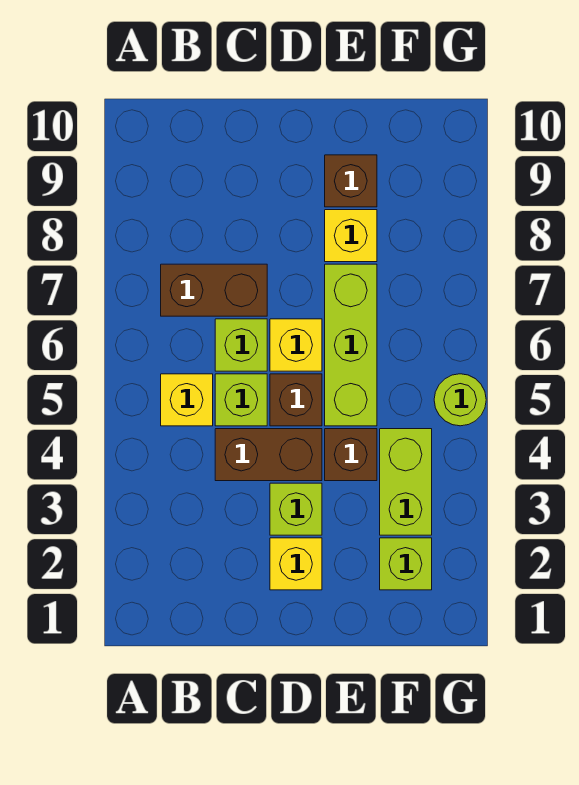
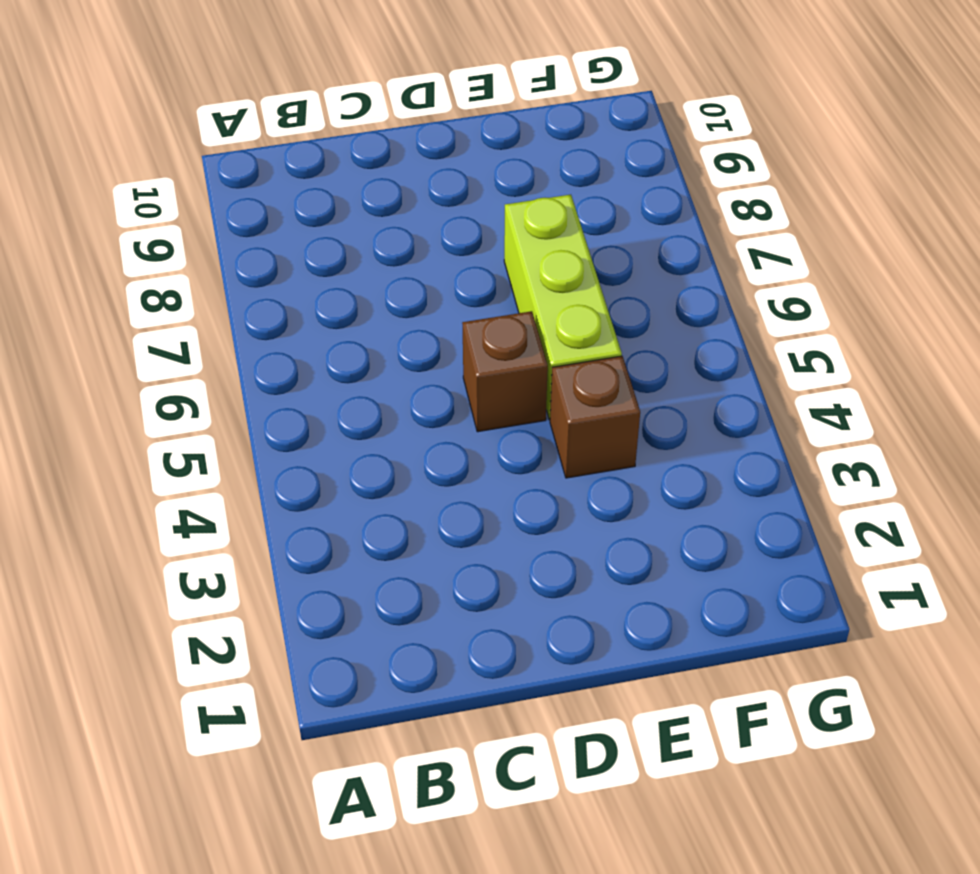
none -> yellow brick B5 level 1
none -> brown brick B7:C7 level 1
none -> brown brick C4:D4 level 1

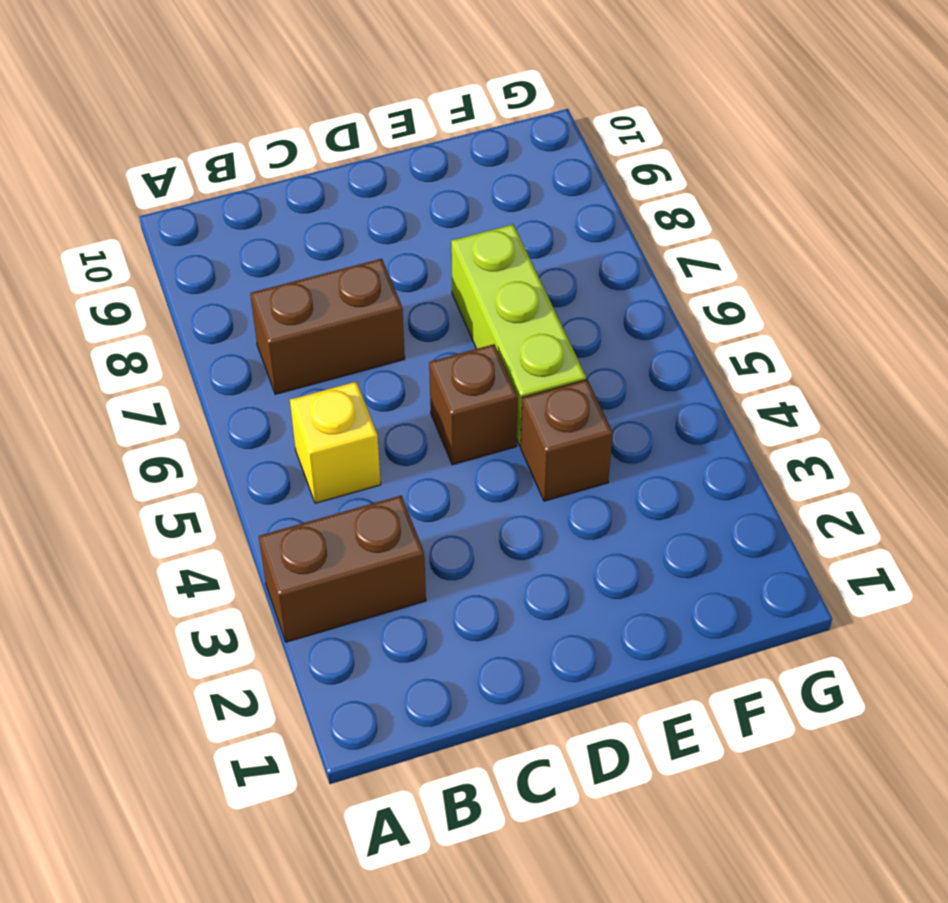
brown brick A3:B3 level 1 -> brown brick C4:D4 level 1
none -> lime brick C5 level 1
none -> lime brick C6 level 1
none -> yellow brick D2 level 1

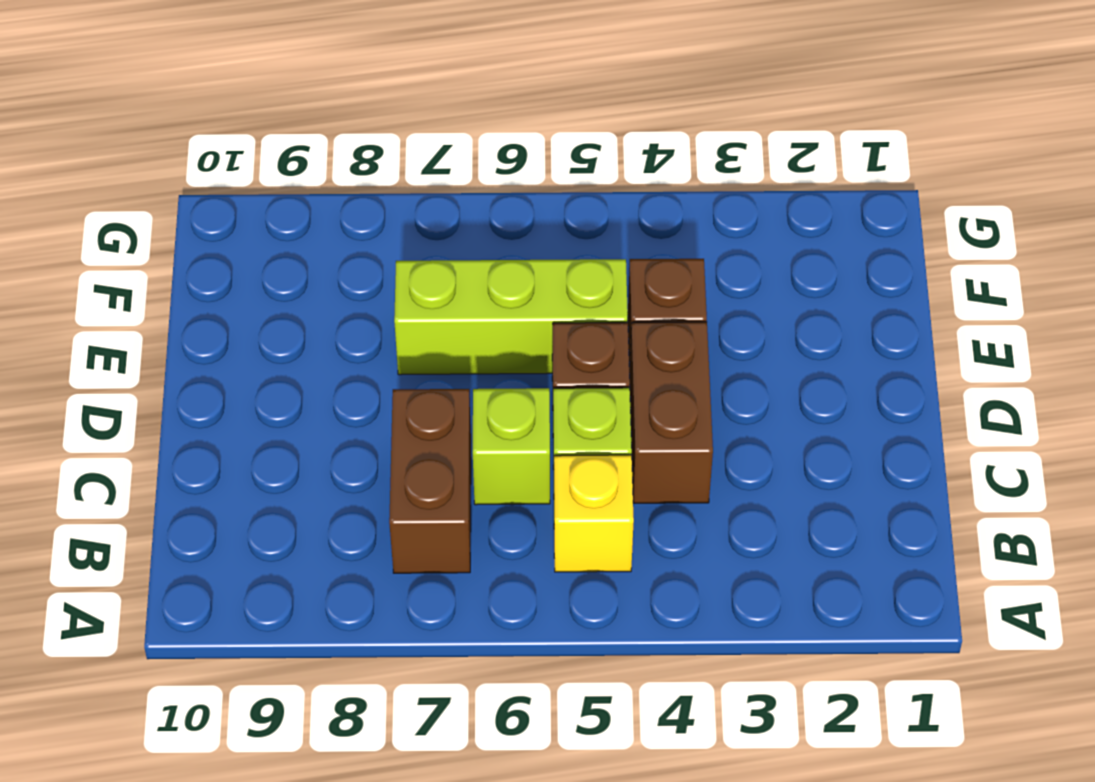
none -> yellow brick D2 level 1
none -> lime brick D3 level 1
none -> yellow brick D6 level 1

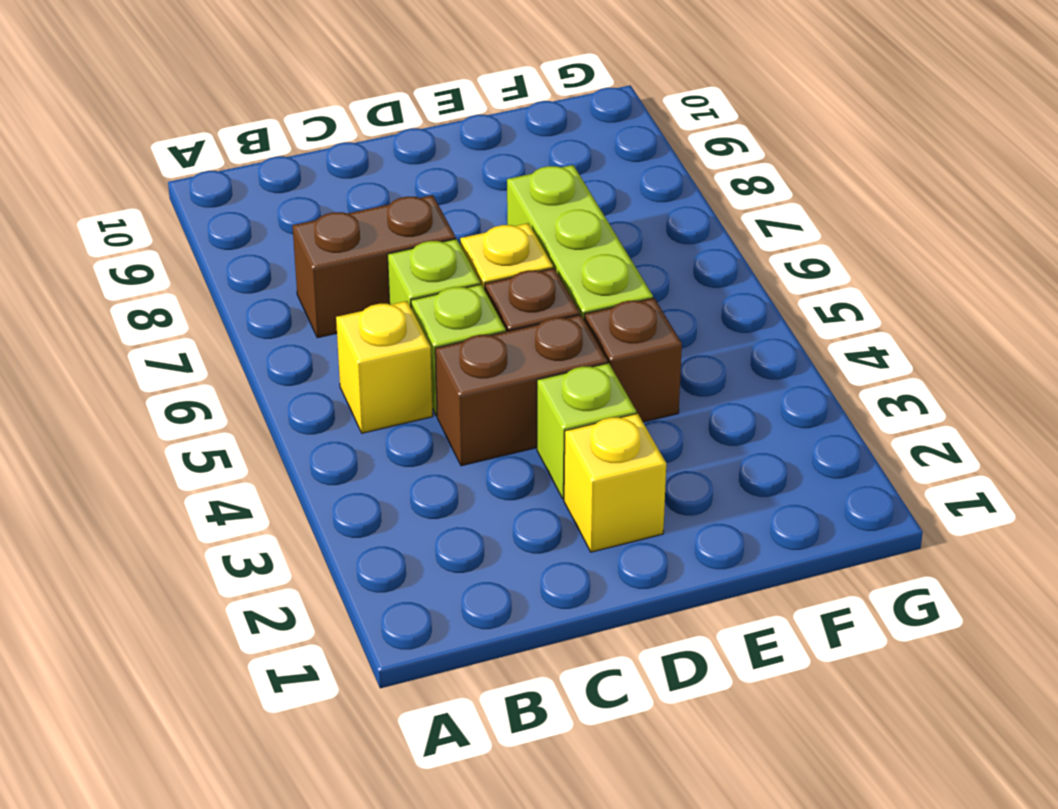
none -> yellow brick E8 level 1
none -> brown brick E9 level 1
none -> lime brick F2 level 1

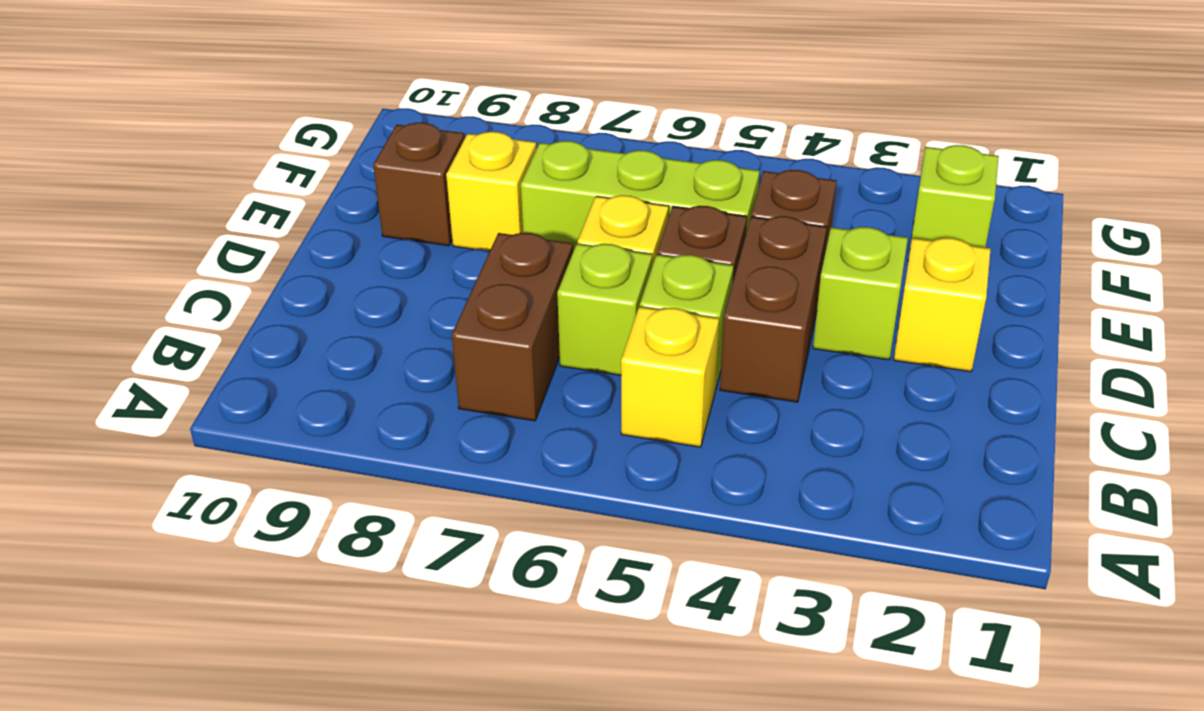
none -> lime brick F3:F4 level 1
none -> lime round brick G5 level 1

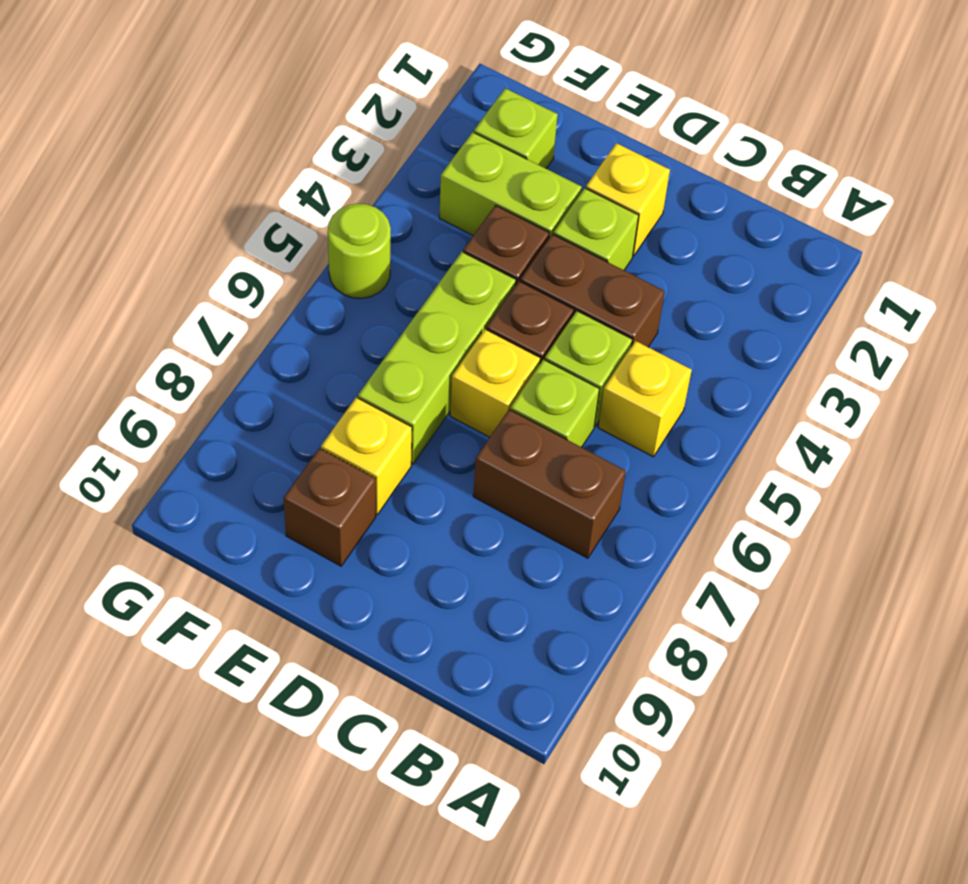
lime brick E3:F3 level 1 -> lime brick F3:F4 level 1

